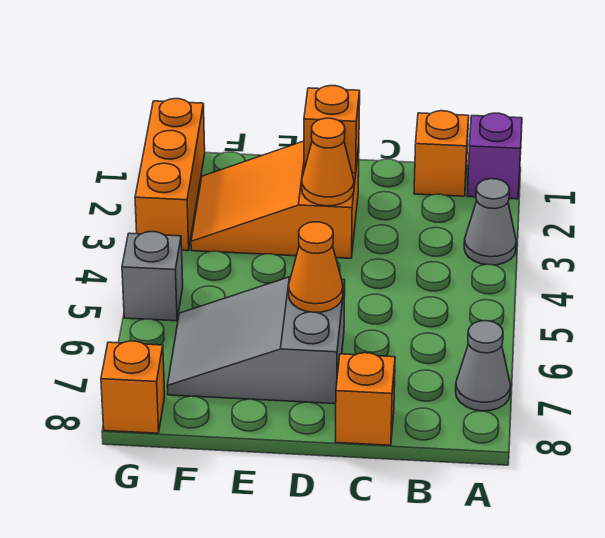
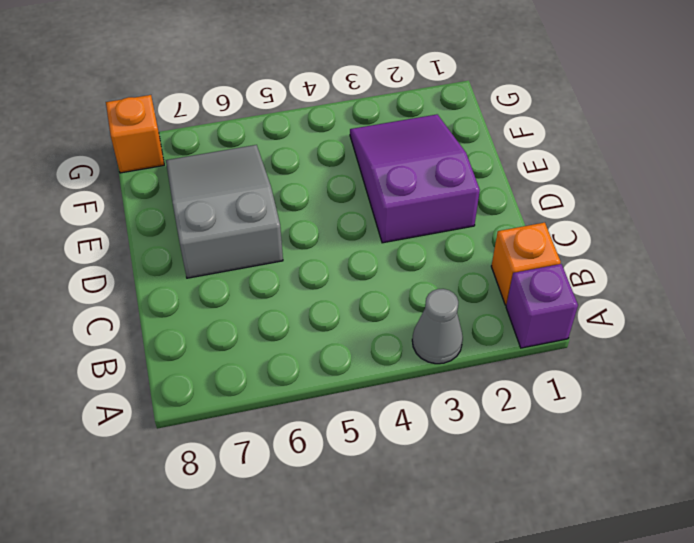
purple slope D2:F3 level 1 top D -> orange slope D2:F3 level 1 top D
none -> grey cone A7 level 1
none -> orange brick C8 level 1
none -> orange brick G1:G3 level 1

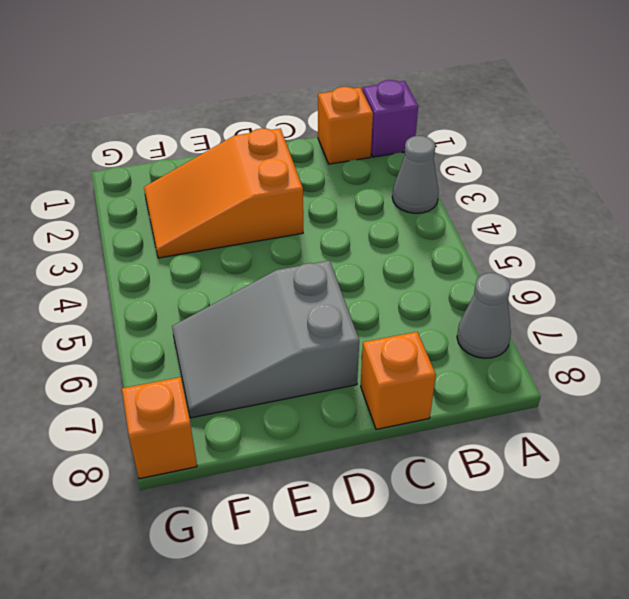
none -> orange brick G1:G3 level 1
none -> grey brick G5 level 1
none -> orange brick D2 level 2

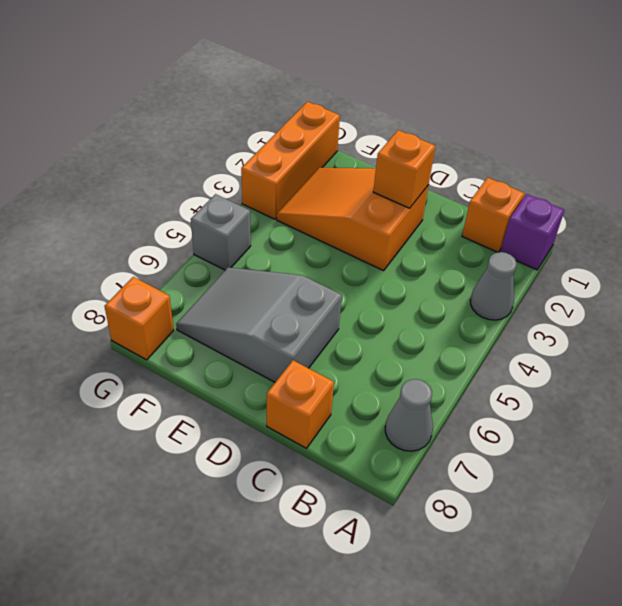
none -> orange cone D3 level 2
none -> orange cone D6 level 2

